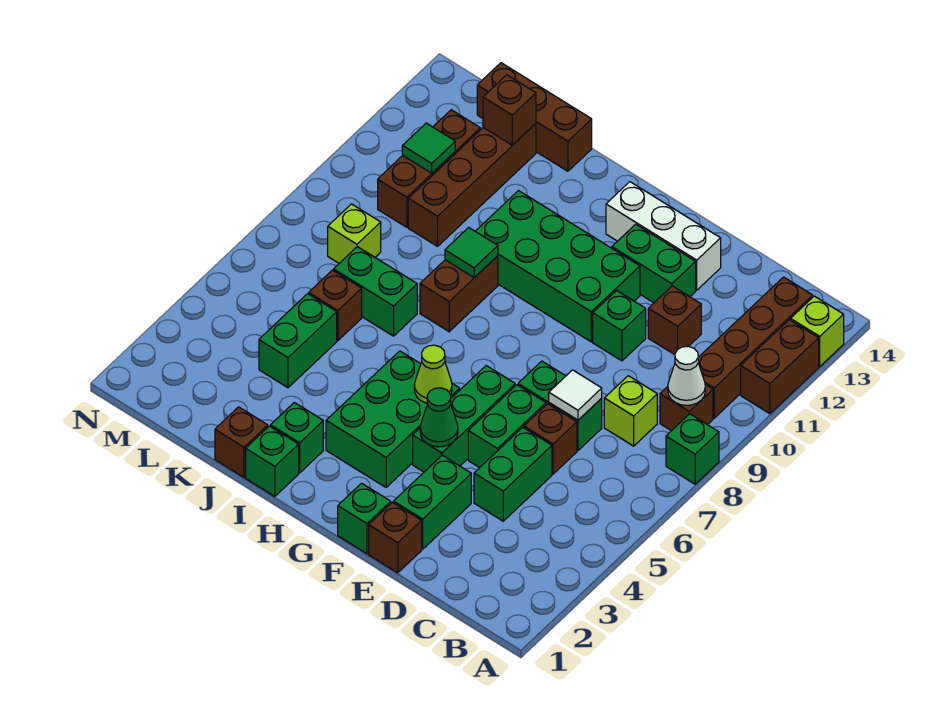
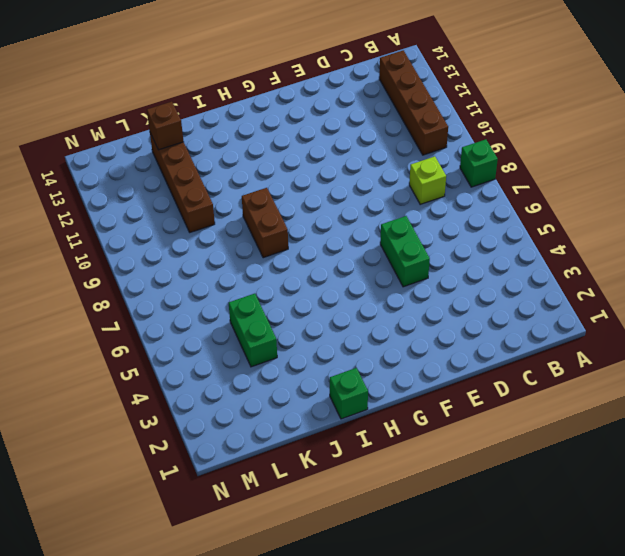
none -> brown brick A11:A12 level 1
none -> lime brick A13 level 1
none -> brown brick B9 level 1
none -> green brick D4:D5 level 1

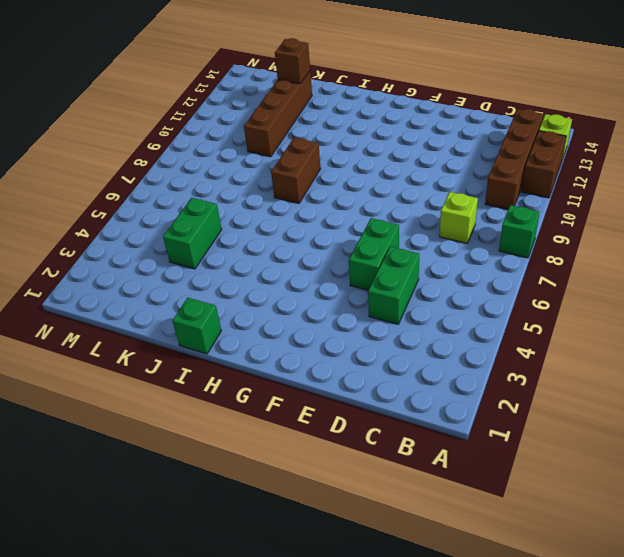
none -> brown brick B9 level 1
none -> brown brick D6 level 1
none -> green brick D7:E7 level 1
none -> brown brick D11 level 1

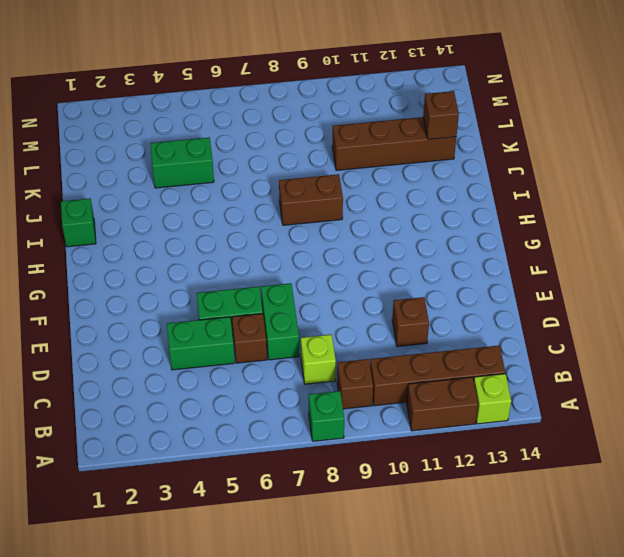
none -> brown brick E1 level 1
none -> green brick E2:E3 level 1
none -> green brick E10 level 1
none -> green brick E12:F12 level 1

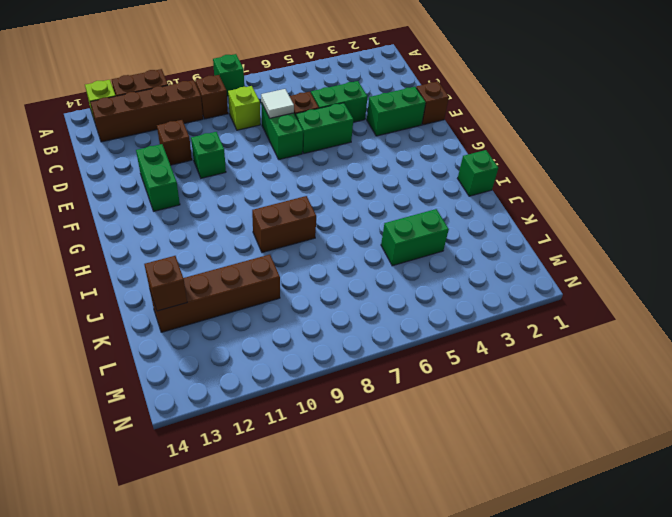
none -> white brick E13:G13 level 1
none -> green brick F1 level 1
none -> green brick F4:F6 level 1
none -> green brick F10:I11 level 1

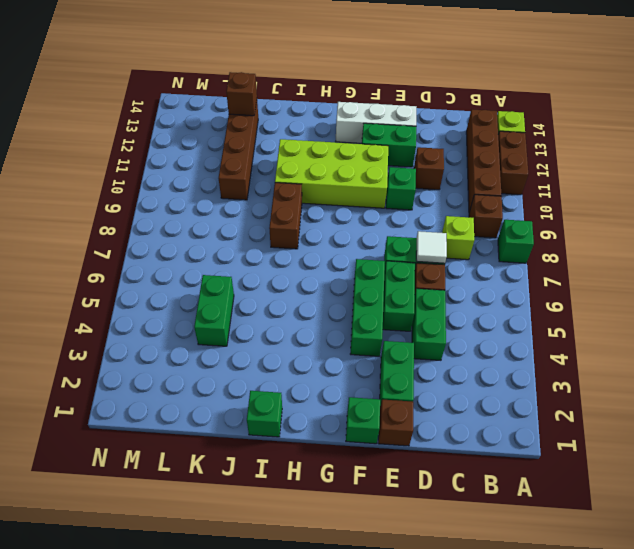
lime brick F10:I11 level 1 -> green brick F10:I11 level 1
none -> green brick G3:H5 level 1
none -> green brick I2 level 1
none -> brown brick J1 level 1
none -> green brick J7:K7 level 1

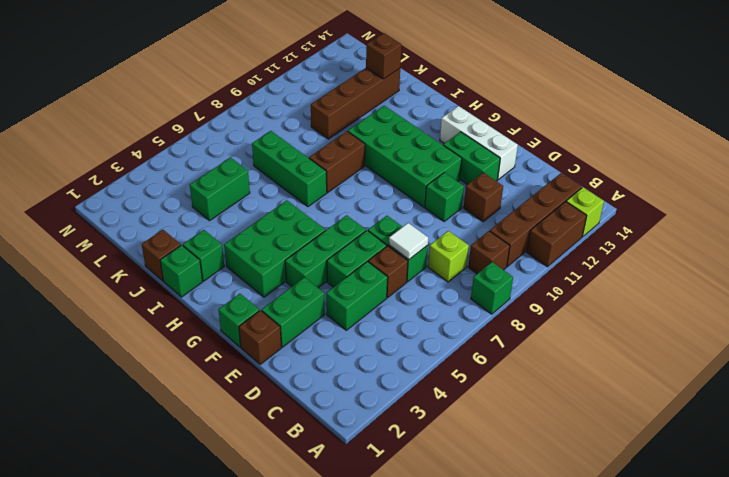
green brick I7:K7 level 1 -> green brick J7:K7 level 1
none -> brown brick J14:L14 level 1
none -> brown brick K6 level 1
none -> lime brick L8 level 1
none -> brown brick L10:L12 level 1

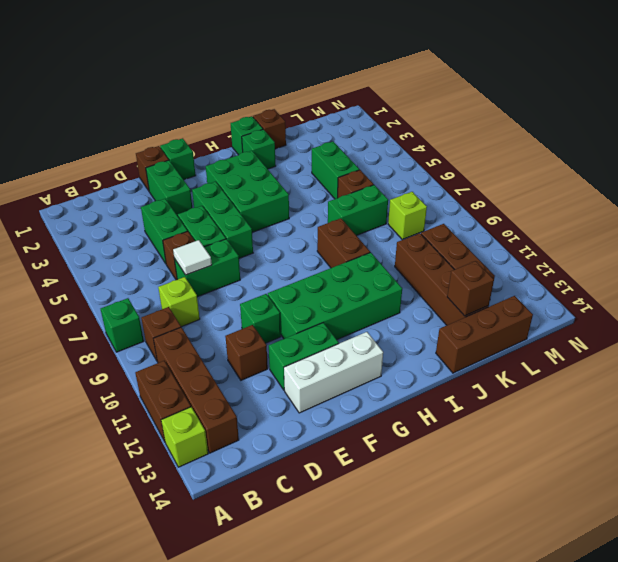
none -> white cone B9 level 2
none -> green cone F4 level 2
none -> lime cone G5 level 2
none -> green tile I9 level 2

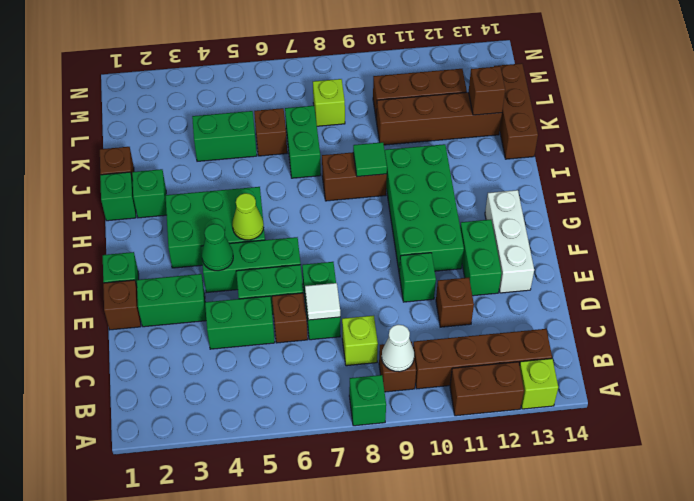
none -> green tile L11 level 2

